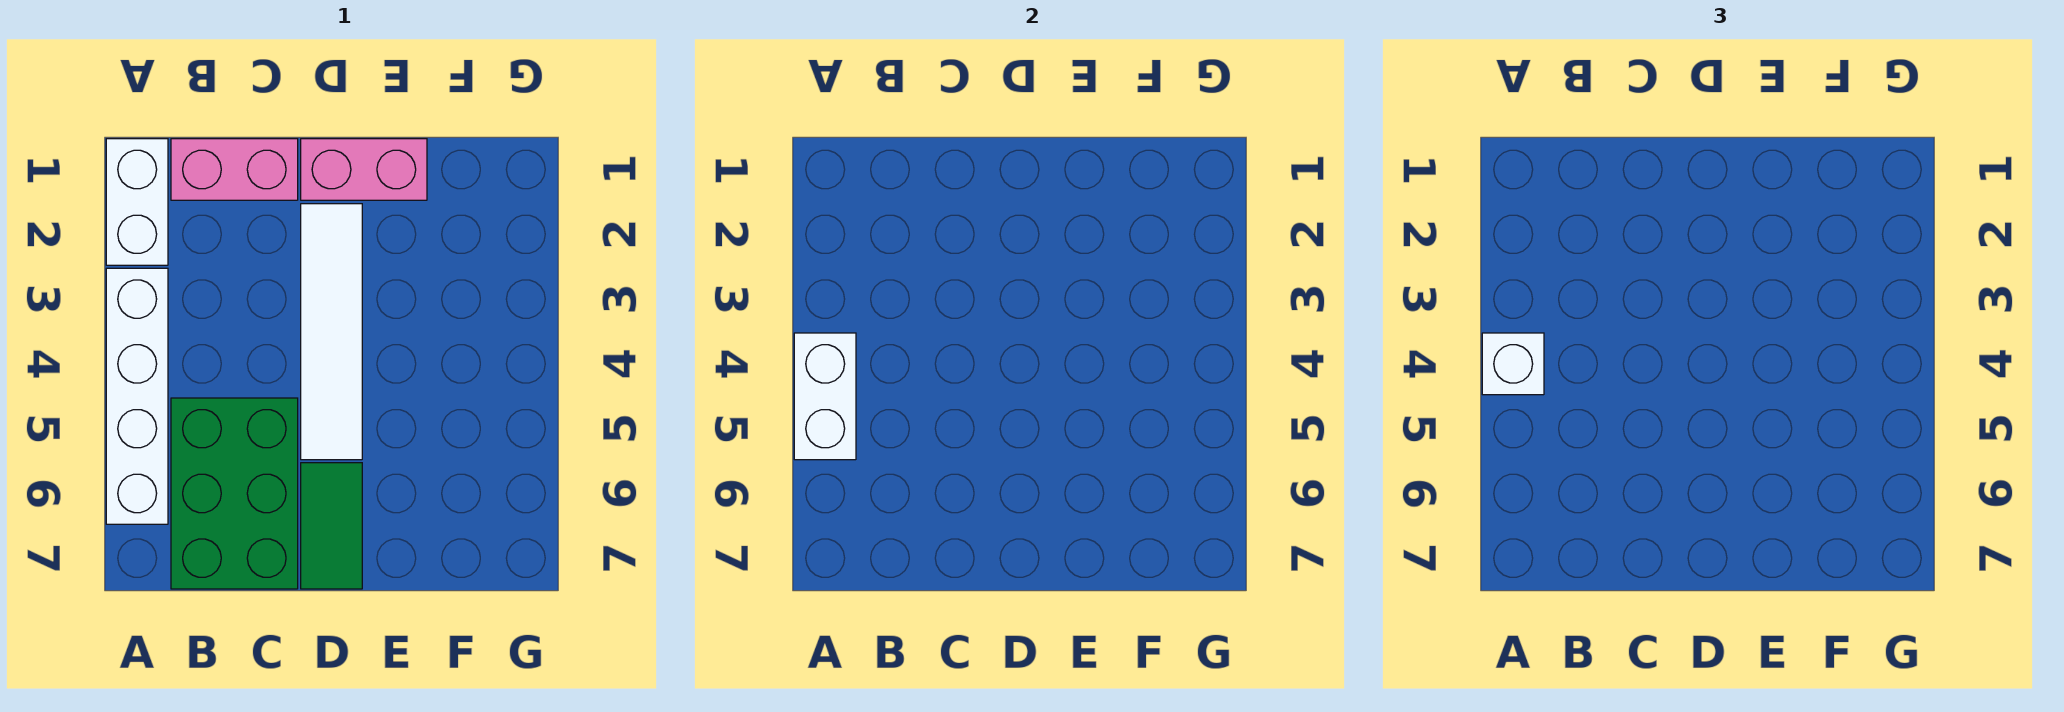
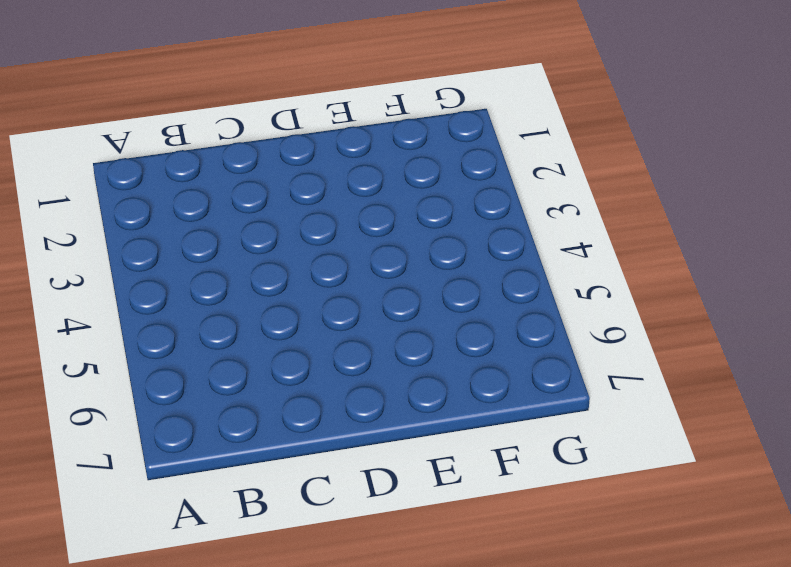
none -> white brick A1:A2 level 1
none -> white brick A3:A6 level 1

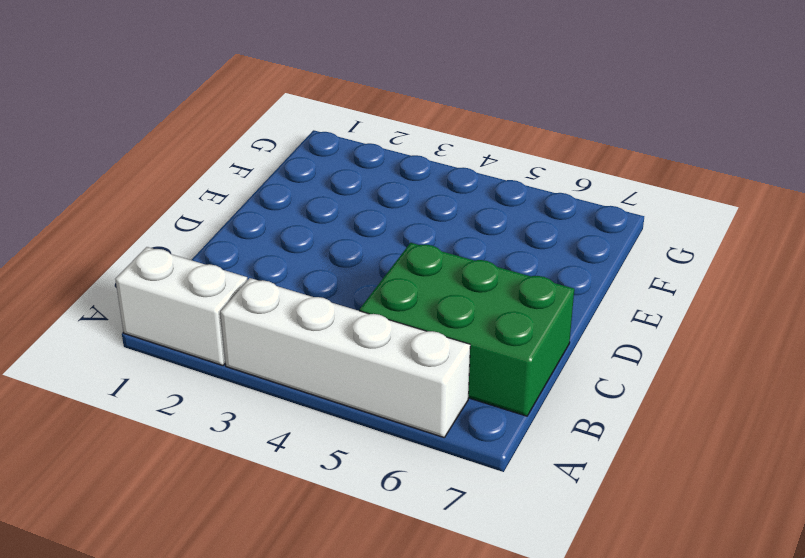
none -> pink brick B1:C1 level 1
none -> pink brick D1:E1 level 1

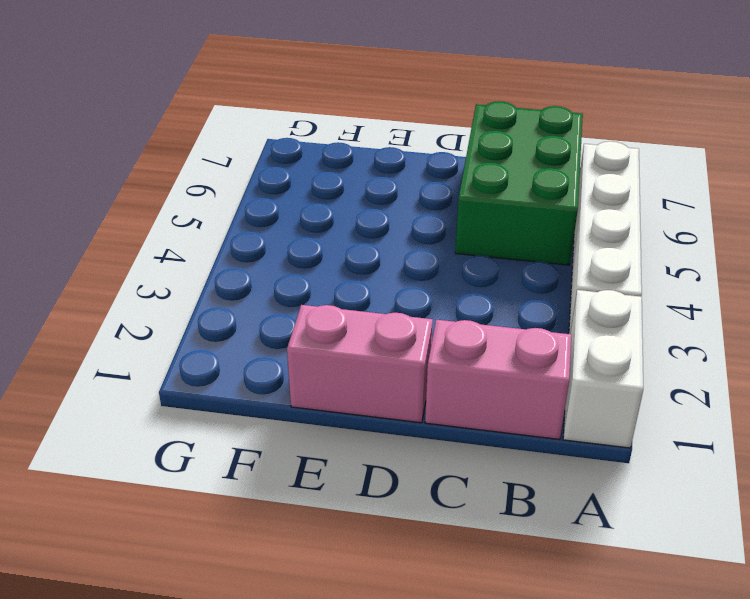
none -> white tile D2:D5 level 1
none -> green tile D6:D7 level 1

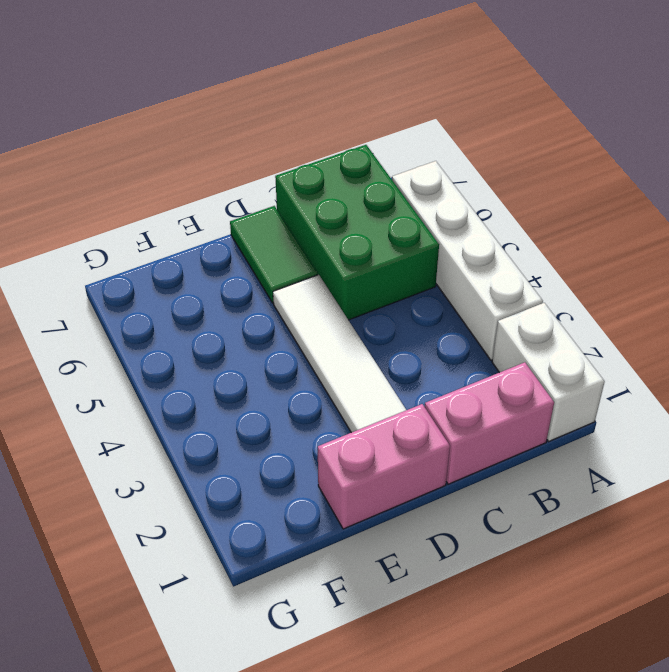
none -> white brick A4:A5 level 2
none -> white brick A4 level 3

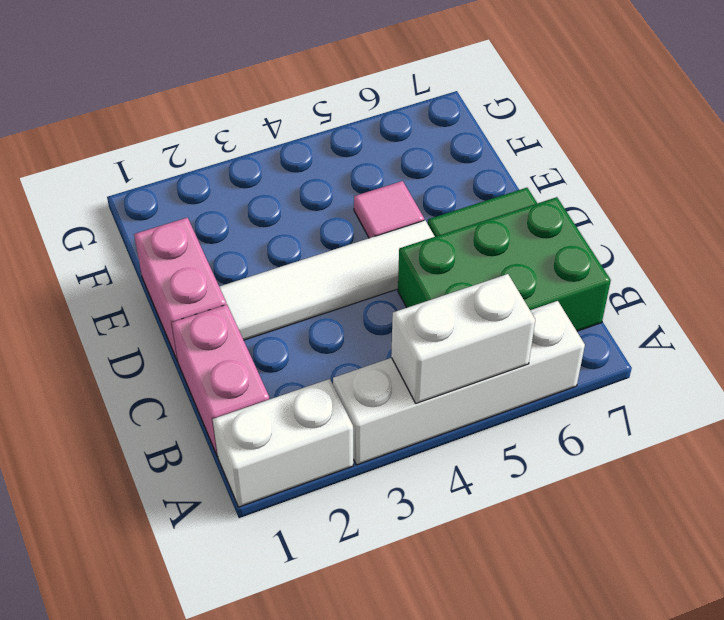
pink tile E5 level 1 -> none
none -> white brick A4 level 3

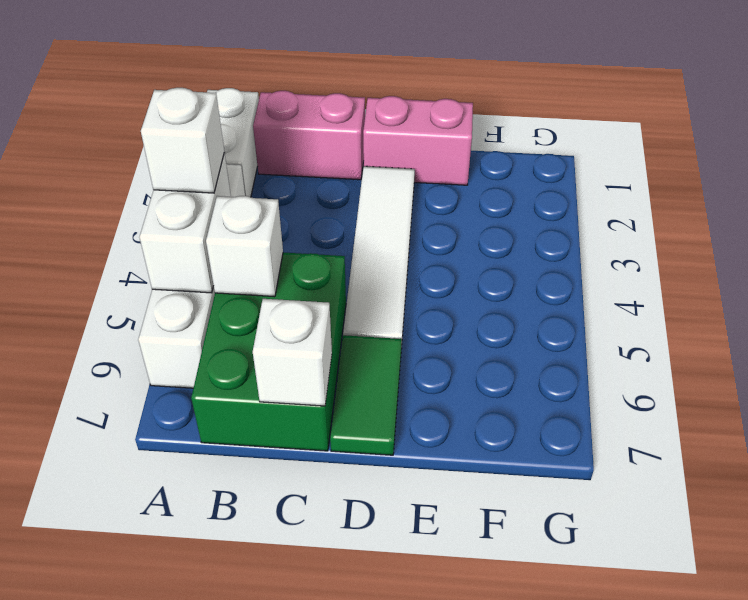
white brick B5 level 2 -> none
white brick C7 level 2 -> none

